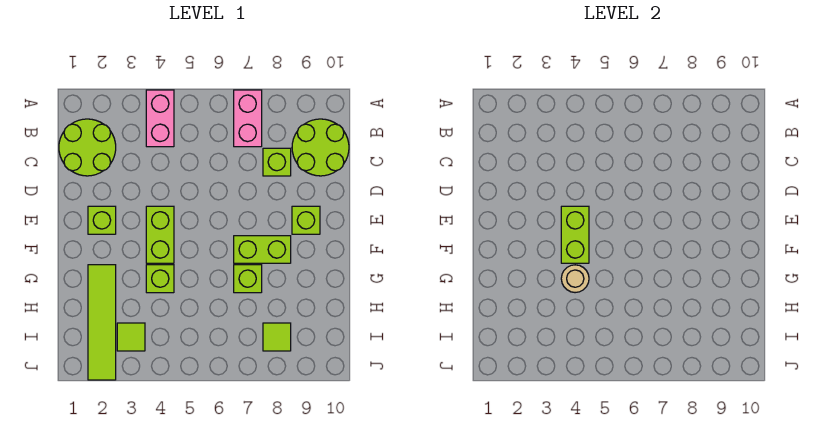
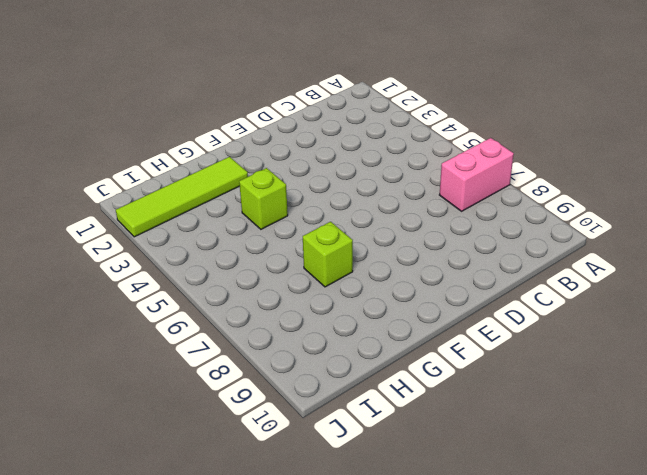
none -> pink brick A4:B4 level 1
none -> lime round brick B1:C2 level 1
none -> lime round brick B9:C10 level 1

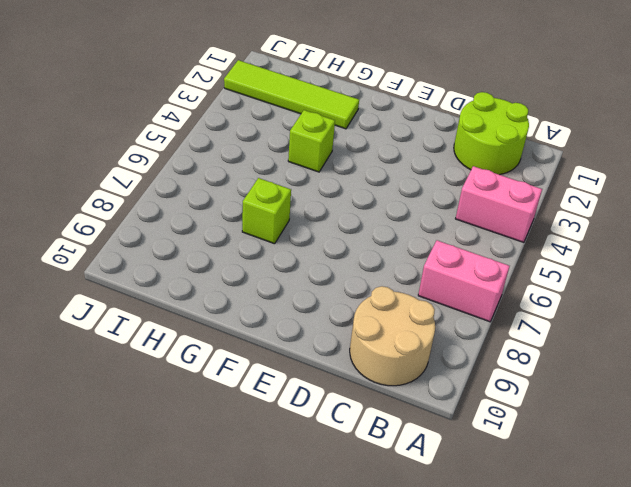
tan round brick B9:C10 level 1 -> lime round brick B9:C10 level 1
none -> lime brick C8 level 1
none -> lime brick E2 level 1
none -> lime brick E4:F4 level 1

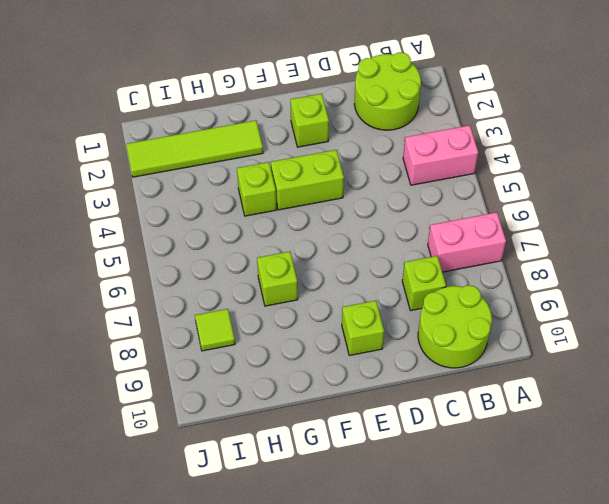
none -> lime brick F7:F8 level 1
none -> lime tile I3 level 1
none -> lime brick E4:F4 level 2

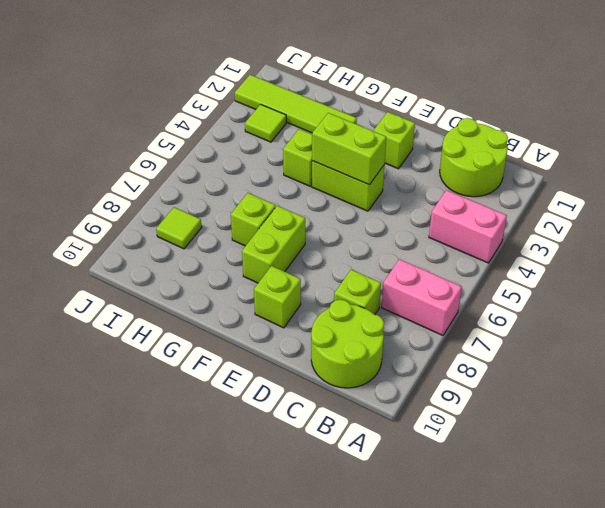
none -> tan round brick G4 level 2

